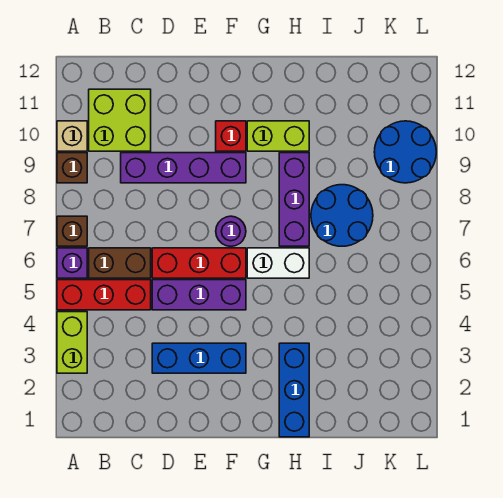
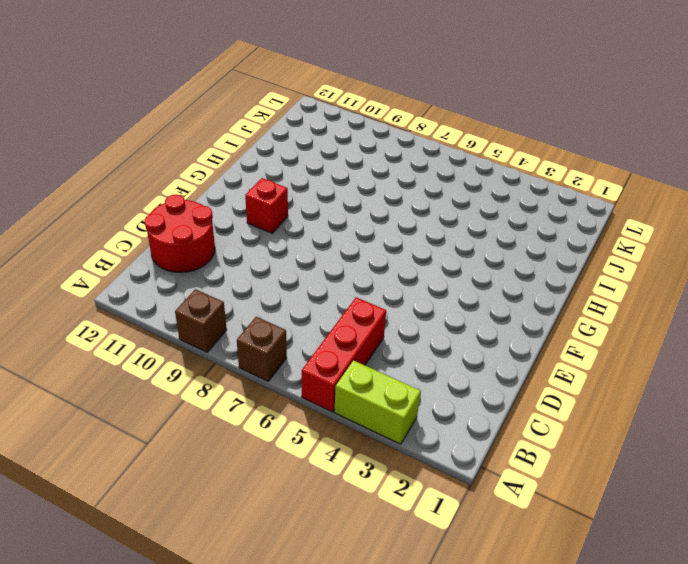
red round brick C11:D12 level 1 -> lime brick B10:C11 level 1
none -> purple brick A6 level 1
none -> tan brick A10 level 1
none -> brown brick B6:C6 level 1

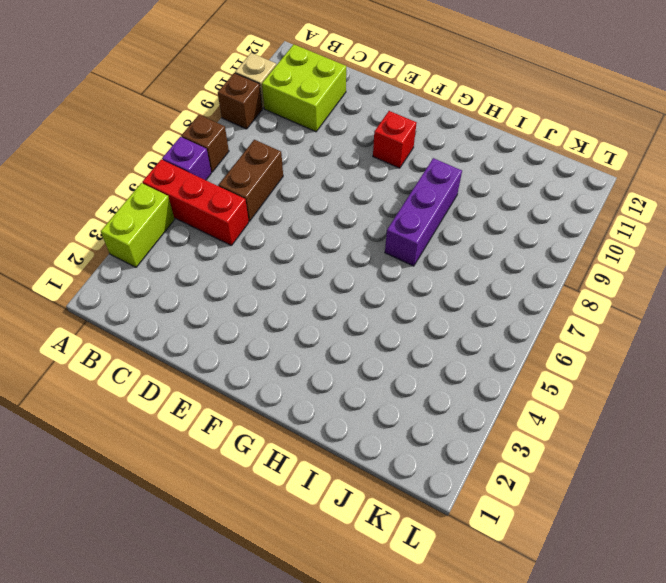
brown brick C6:C7 level 1 -> brown brick B6:C6 level 1
none -> purple brick C9:F9 level 1
none -> blue brick D3:F3 level 1
none -> purple brick D5:F5 level 1

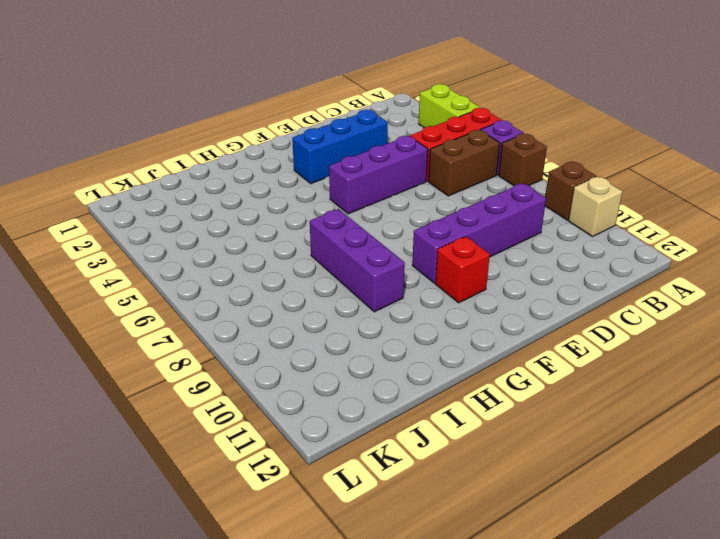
none -> lime brick B10:C11 level 1
none -> red brick D6:F6 level 1
none -> purple round brick F7 level 1

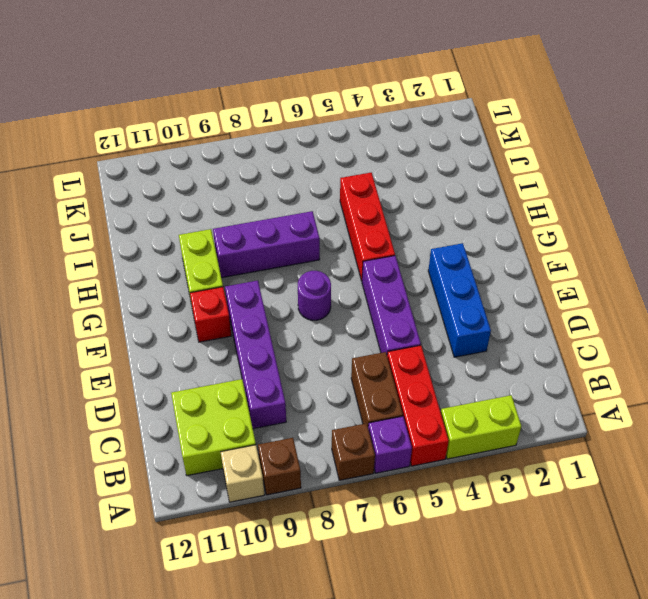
red brick G5:I5 level 1 -> red brick D6:F6 level 1
none -> white brick G6:H6 level 1
none -> blue brick H1:H3 level 1
none -> blue round brick I7:J8 level 1

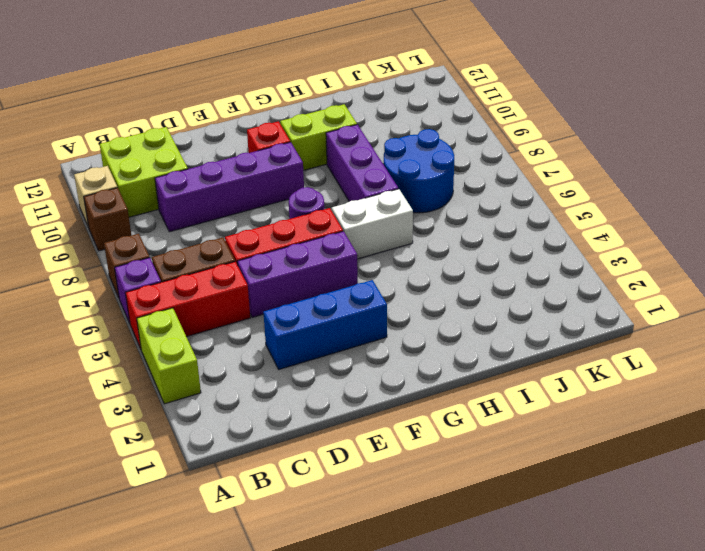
none -> blue brick H1:H3 level 1
none -> blue round brick K9:L10 level 1

